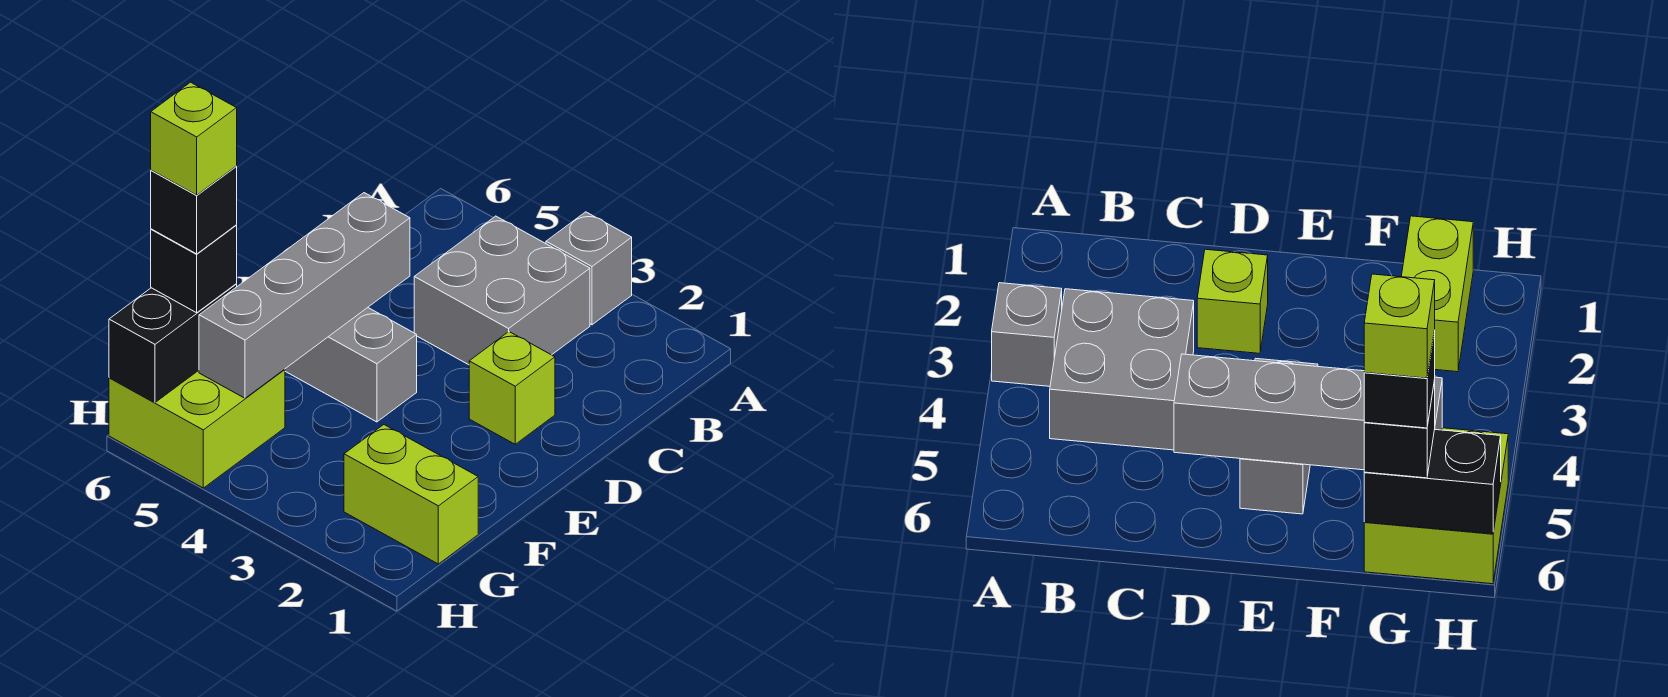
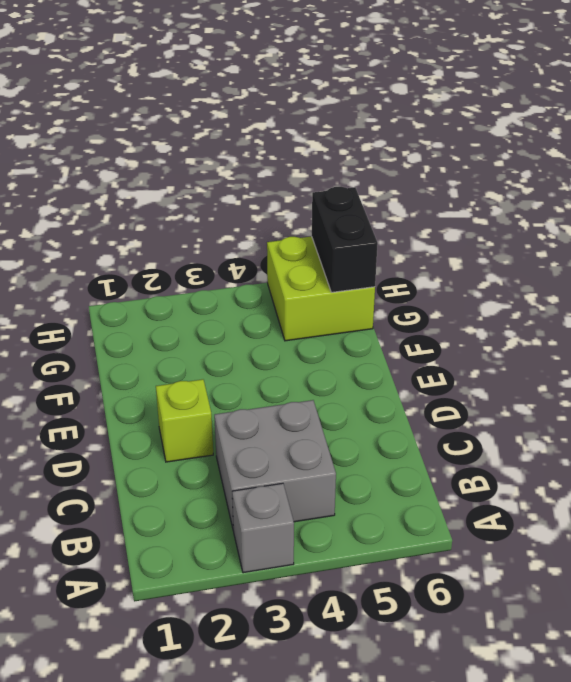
none -> grey brick E4:E5 level 1
none -> lime brick G1:G2 level 1

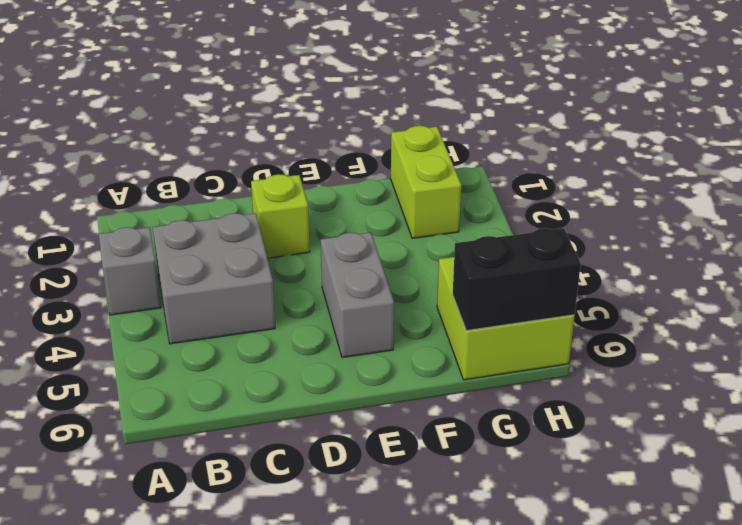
none -> grey brick D5:G5 level 2
none -> black brick G6 level 3

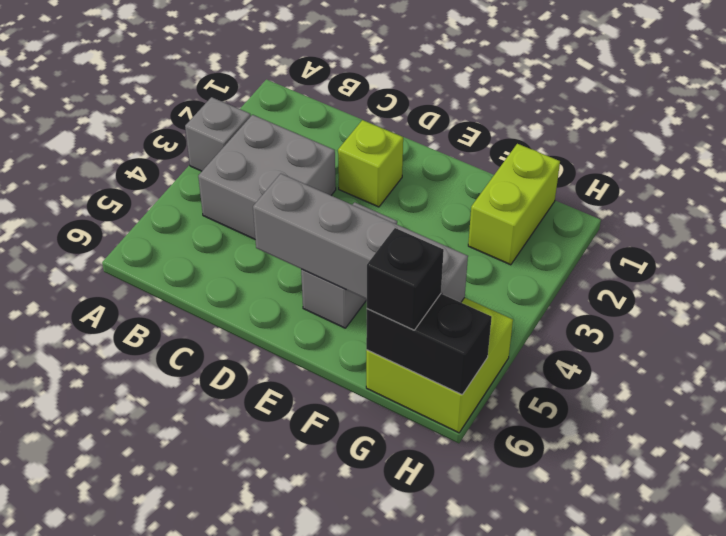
none -> black brick G6 level 4
none -> lime brick G6 level 5

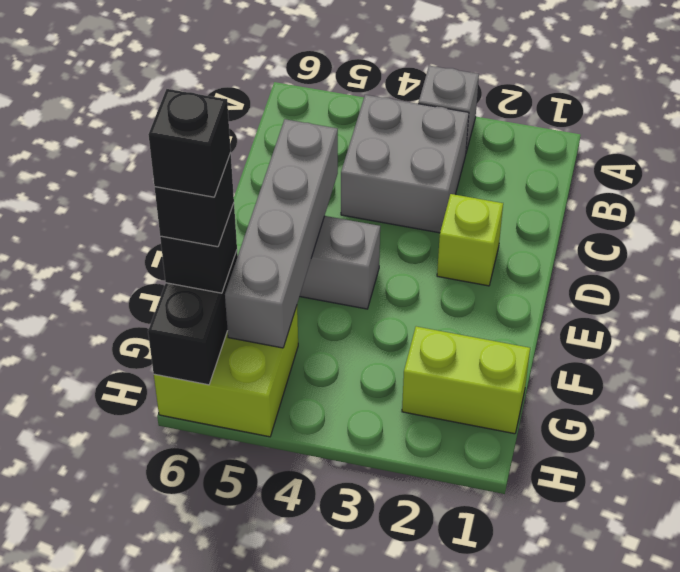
black brick G6 level 5 -> lime brick G6 level 5

